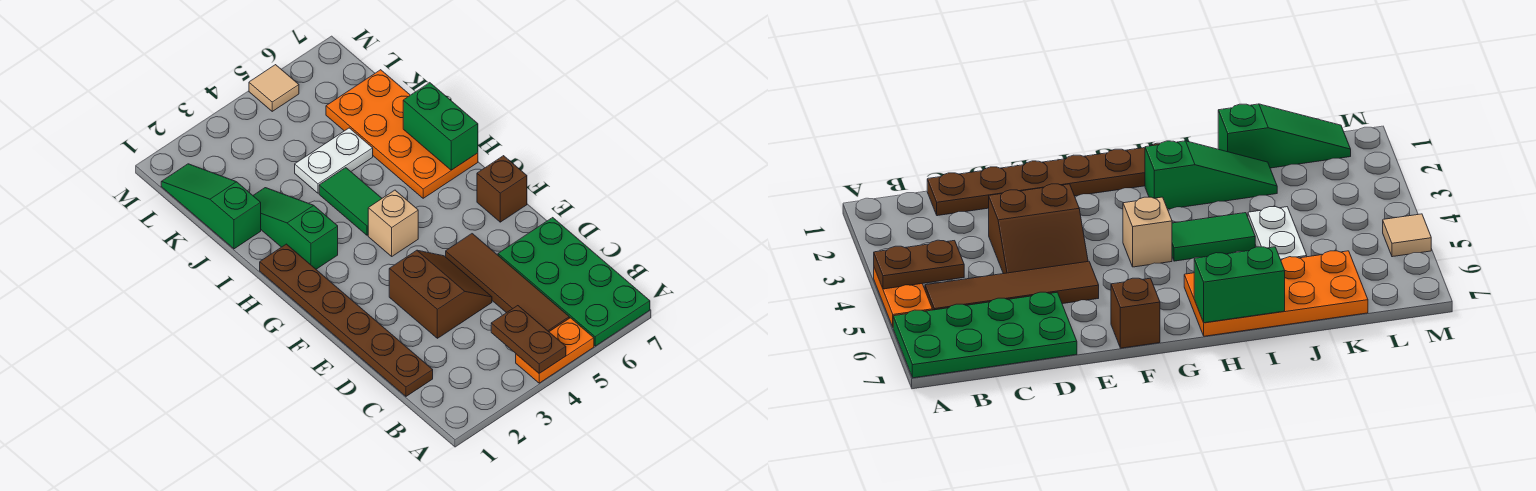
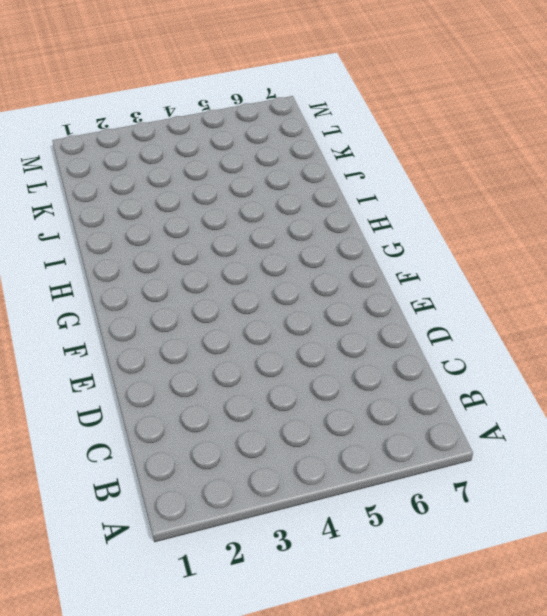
none -> orange plate A4:A5 level 1
none -> green plate A6:D7 level 1
none -> brown tile B5:E5 level 1

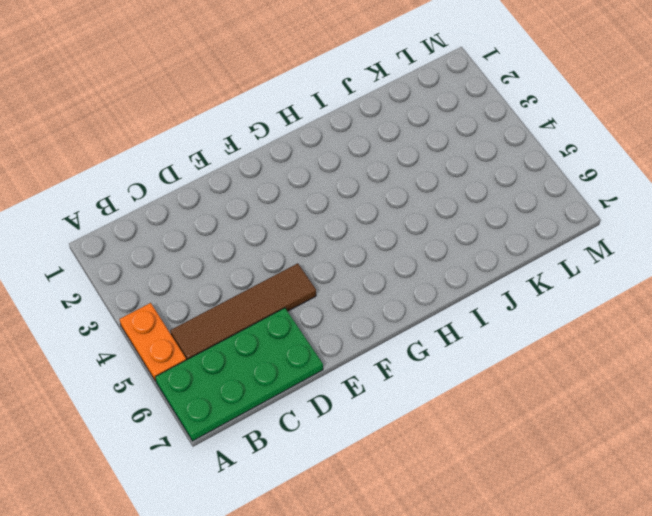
none -> brown plate C1:H1 level 1
none -> brown slope D3:E4 level 1 top 3
none -> brown brick F7 level 1

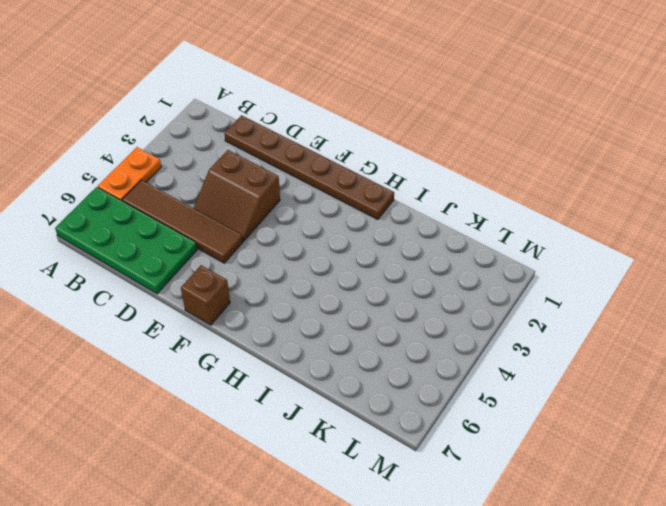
none -> tan brick G4 level 1
none -> green slope H2:J2 level 1 top H
none -> green tile H4:I4 level 1

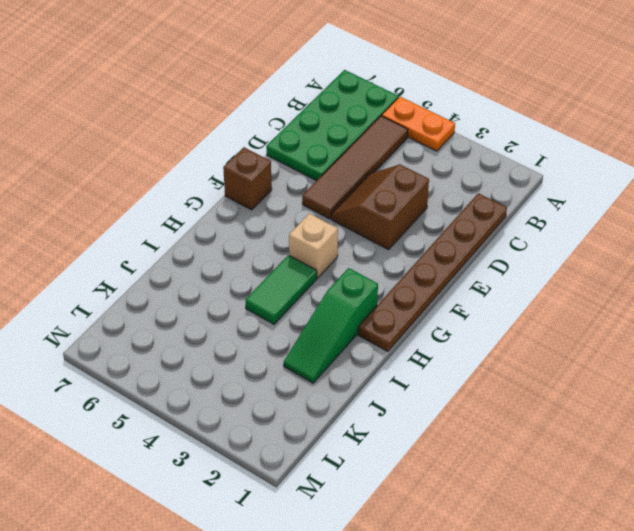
none -> orange plate H6:K7 level 1
none -> green slope J1:L1 level 1 top J
none -> white plate J4:J5 level 1

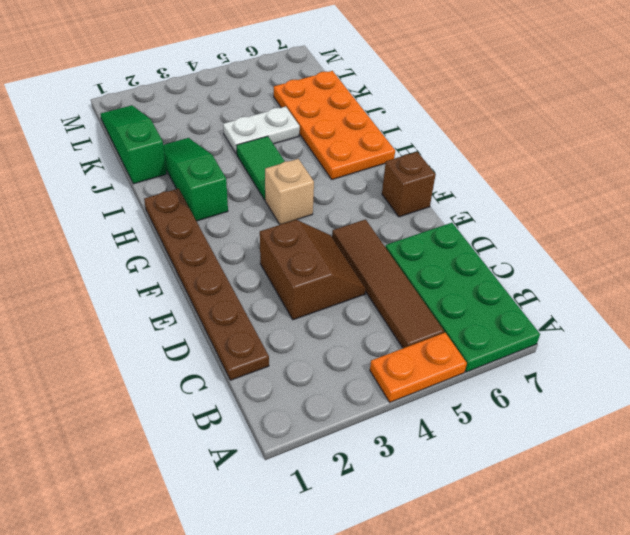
none -> tan tile M5 level 1
none -> brown plate A4:B4 level 2
none -> green brick H7:I7 level 2

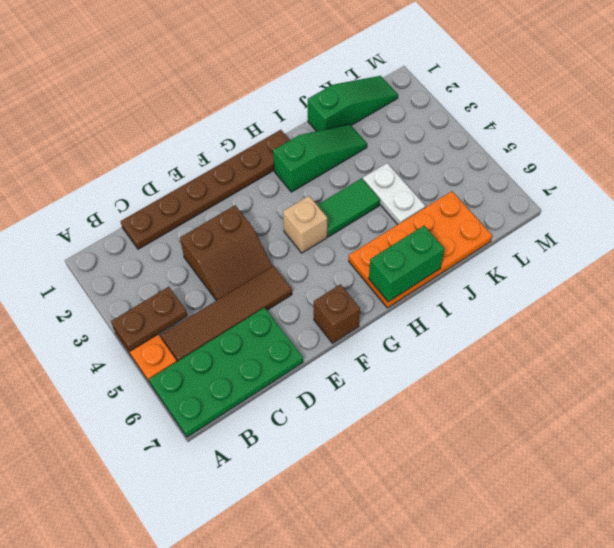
none -> tan tile M5 level 1

